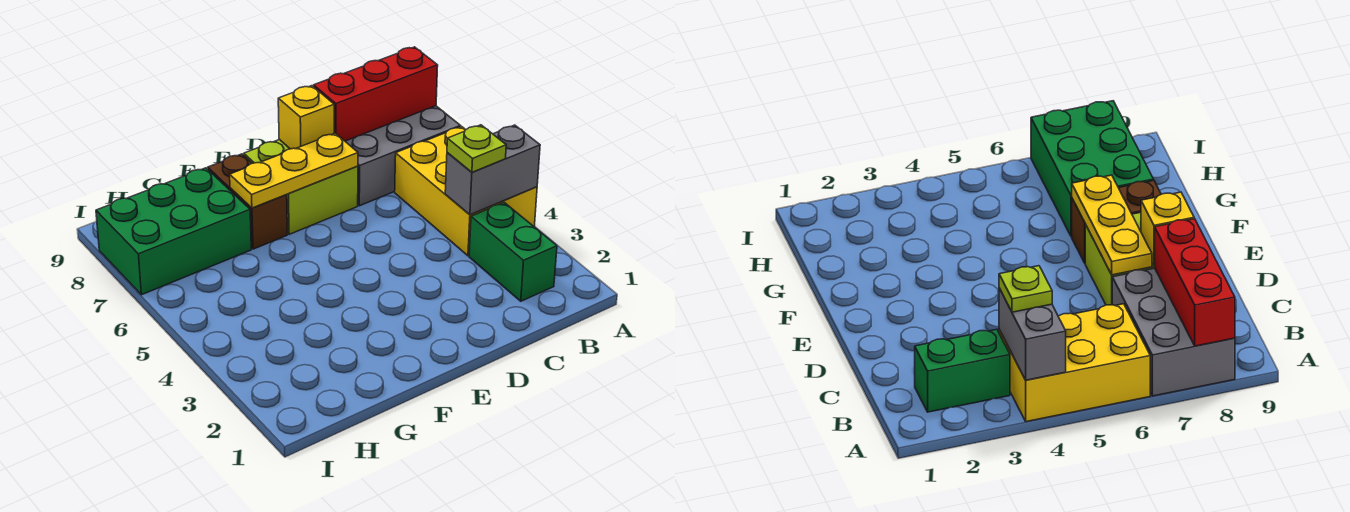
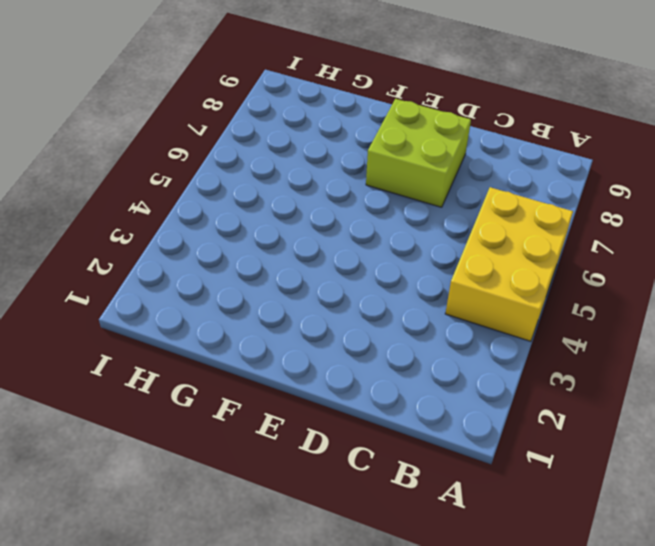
none -> grey brick A7:C8 level 1
none -> green brick B2:B3 level 1

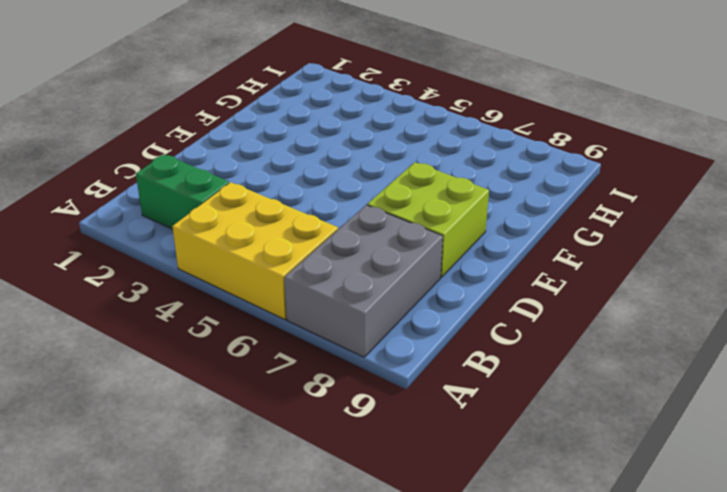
none -> brown brick F7:F8 level 1
none -> green brick G7:I8 level 1

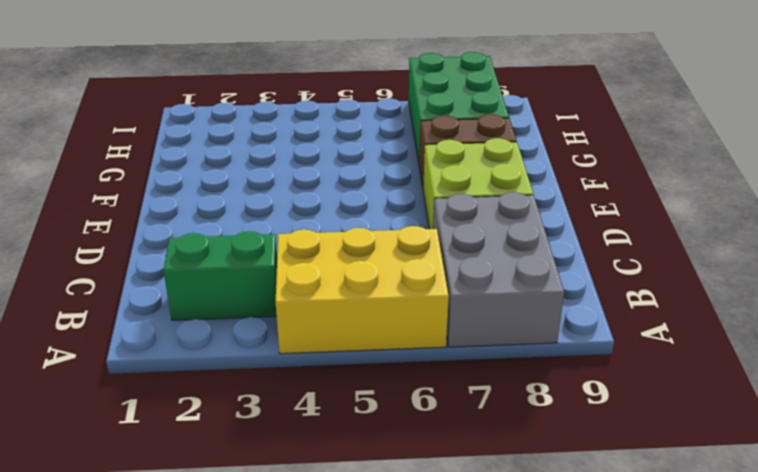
none -> grey brick A4:B4 level 2
none -> red brick A8:C8 level 2

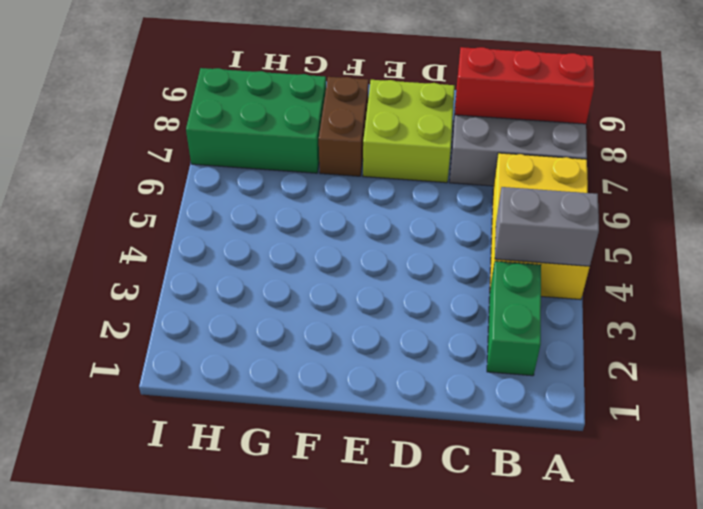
none -> yellow plate D7:F7 level 2
none -> yellow brick D8 level 2

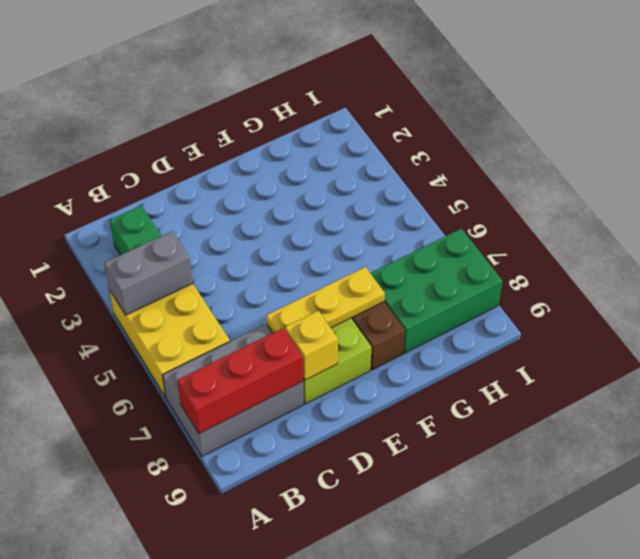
none -> lime plate B4 level 3

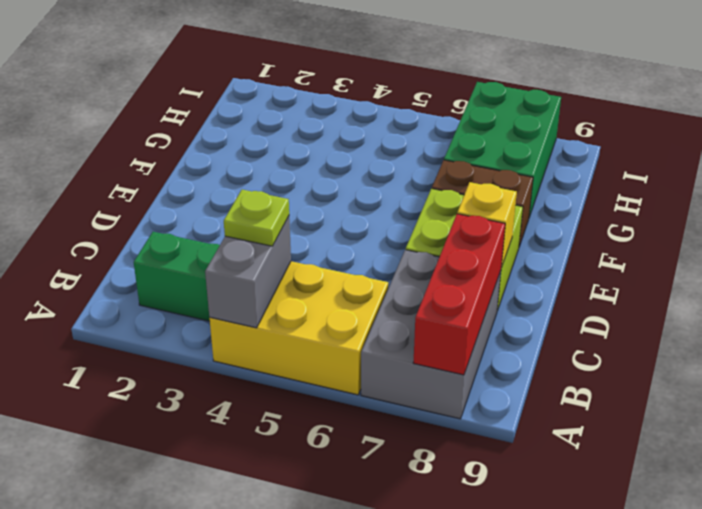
none -> yellow plate D7:F7 level 2

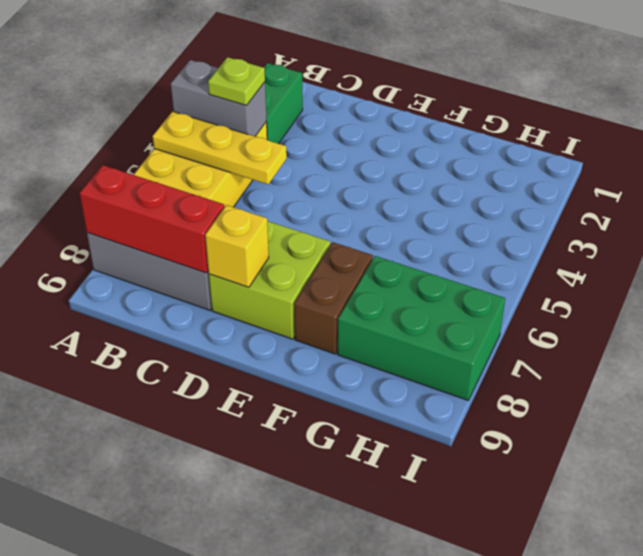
yellow plate A5:C5 level 2 -> yellow plate D7:F7 level 2

